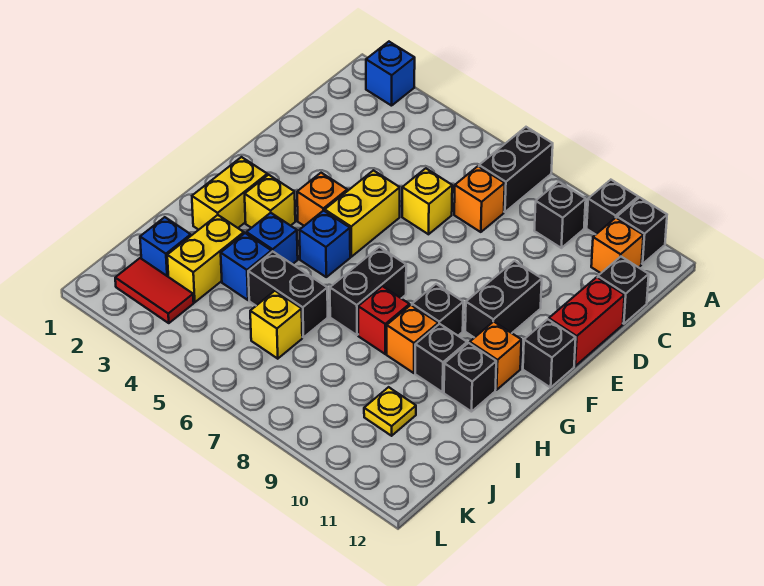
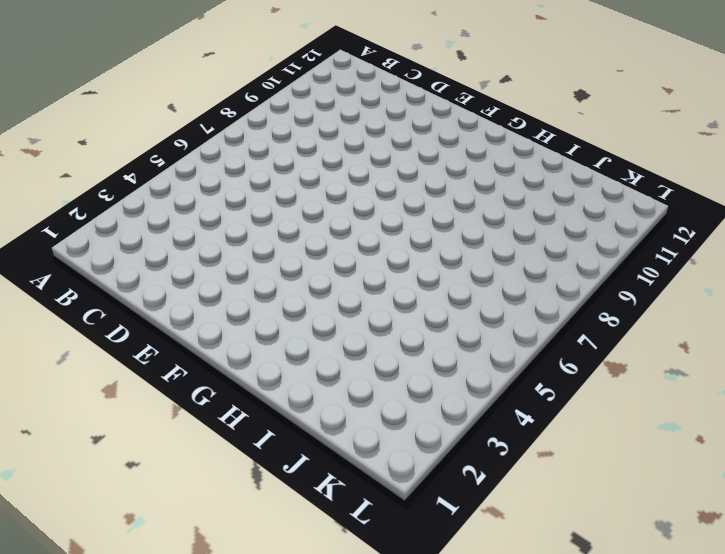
none -> blue brick A2 level 1
none -> black brick A7:B7 level 1
none -> black brick A10 level 1
none -> black brick A11 level 1

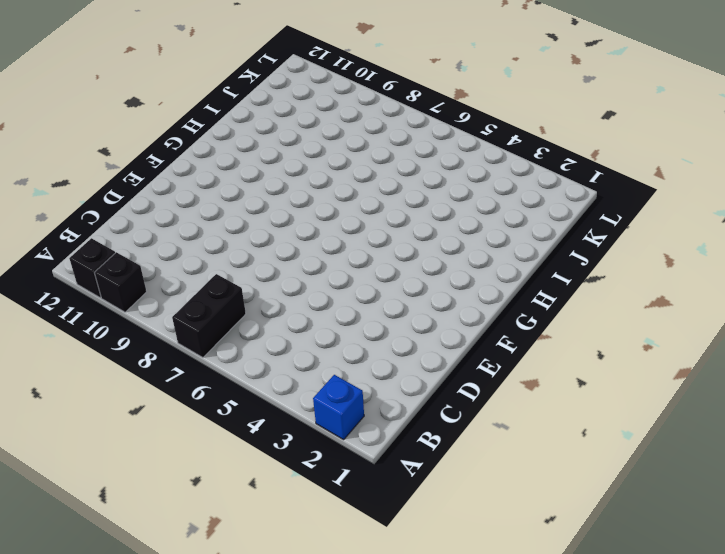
none -> black brick B9 level 1
none -> orange brick B11 level 1
none -> orange brick C7 level 1
none -> black brick C12 level 1

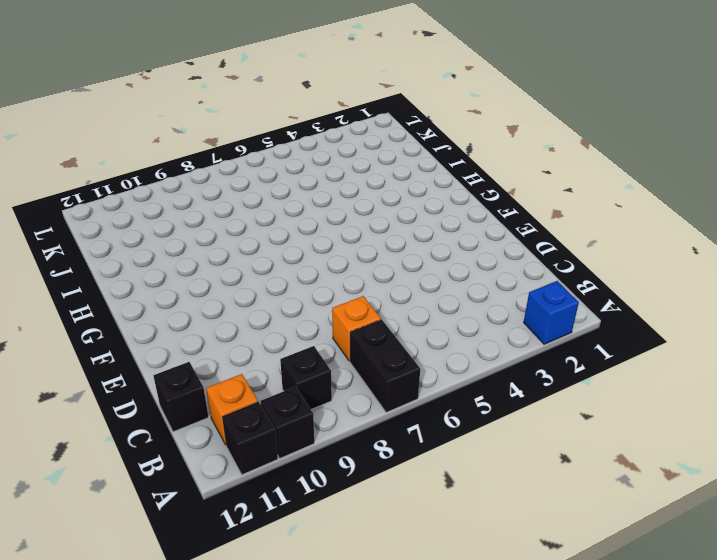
none -> yellow brick D6 level 1
none -> red brick D12:E12 level 1
none -> yellow brick E5:F5 level 1
none -> black brick E10:F10 level 1

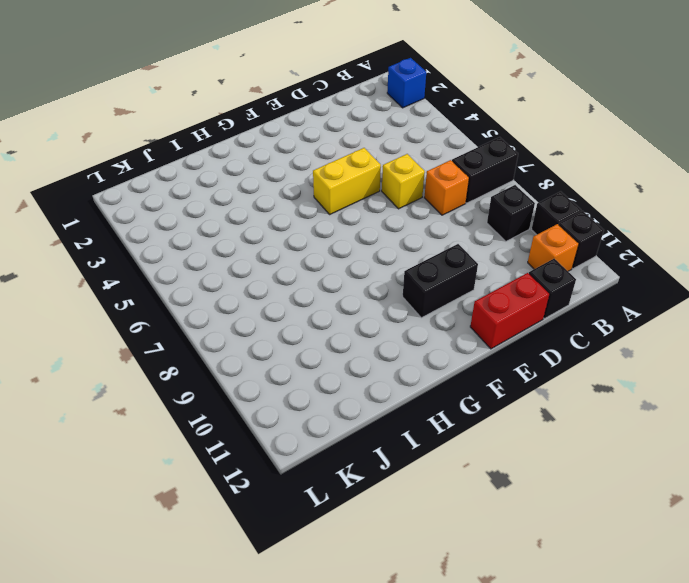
none -> orange brick F4 level 1
none -> black brick F12 level 1
none -> yellow brick G2:H2 level 1
none -> yellow brick G3 level 1

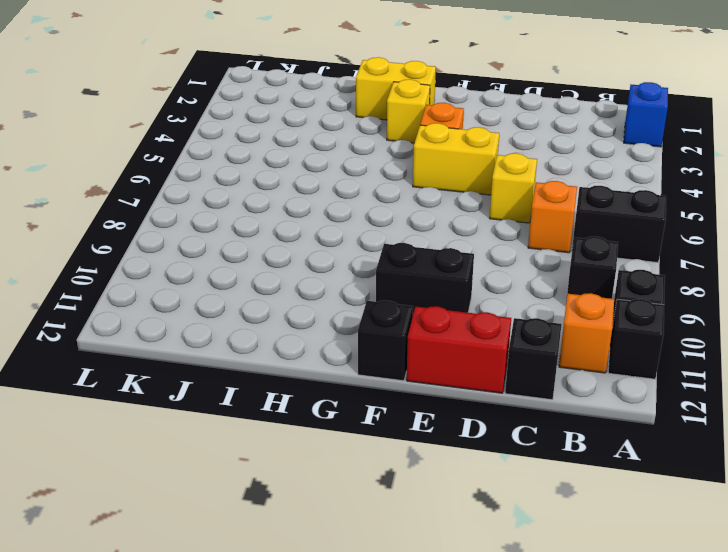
none -> blue brick G5 level 1
none -> black brick G7:H7 level 1
none -> black brick G9 level 1
none -> orange brick G11 level 1

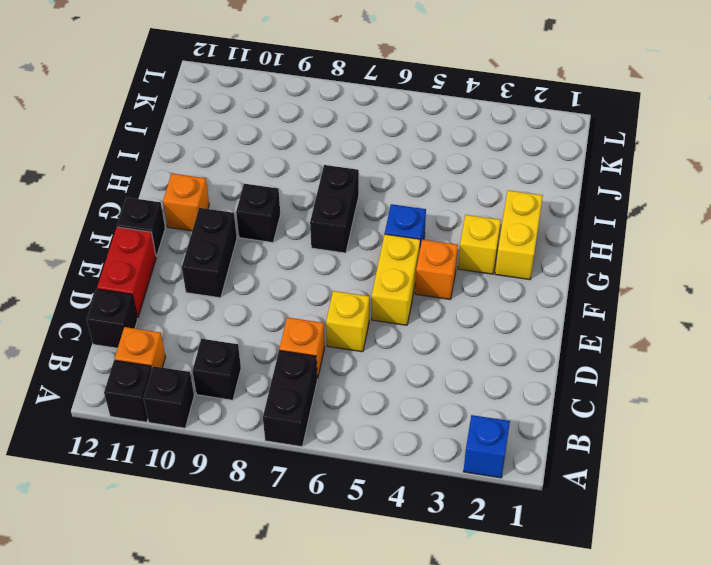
none -> blue brick H4 level 1
none -> red brick H8 level 1
none -> orange brick H9 level 1
none -> black brick H10 level 1

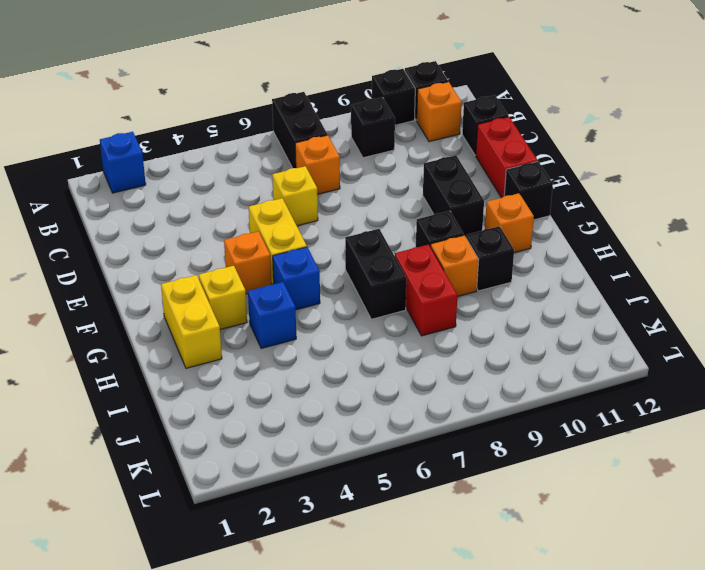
red brick H8:I8 level 1 -> red brick H8 level 1
none -> black brick H11 level 1
none -> yellow brick I3:J3 level 1
none -> blue brick I4 level 1
none -> black brick I5:I6 level 1

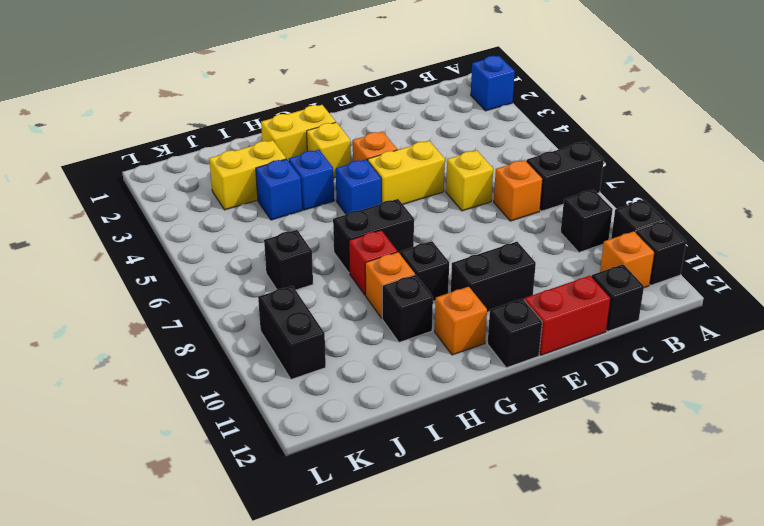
black brick J7 level 1 -> black brick H11 level 1
black brick K9:K10 level 1 -> black brick I5:I6 level 1
none -> blue brick J2 level 1
none -> yellow brick J6 level 1
none -> yellow plate J10 level 1
none -> red tile K2:K3 level 1

